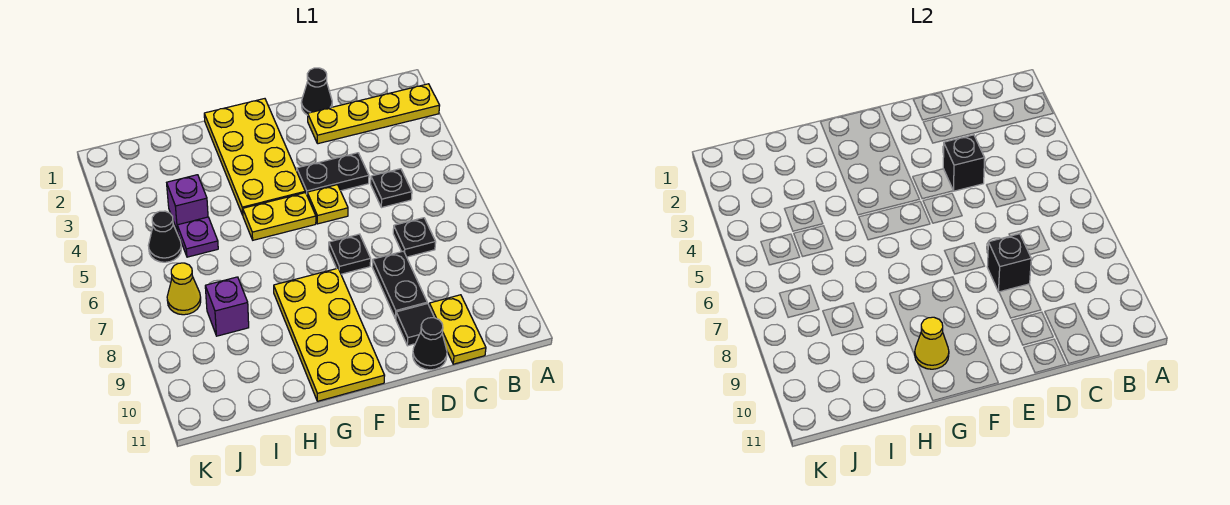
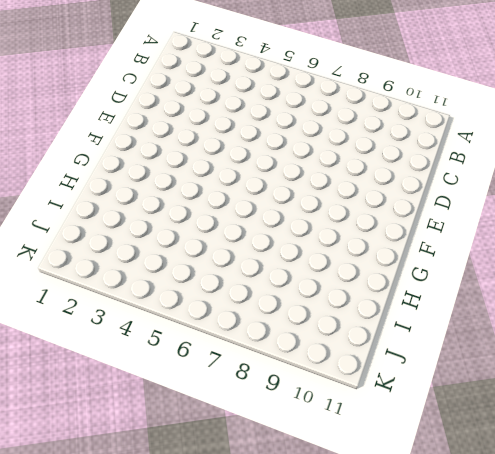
none -> yellow plate A2:D2 level 1
none -> black plate C5 level 1
none -> black plate C7 level 1

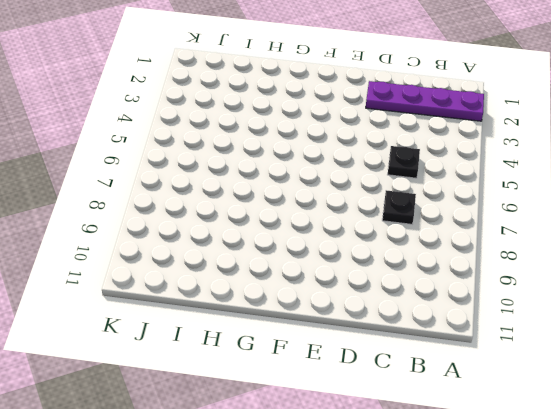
purple plate A2:D2 level 1 -> yellow plate A2:D2 level 1
none -> yellow plate C10:C11 level 1
none -> black cone D1 level 1
none -> black plate D4:E4 level 1

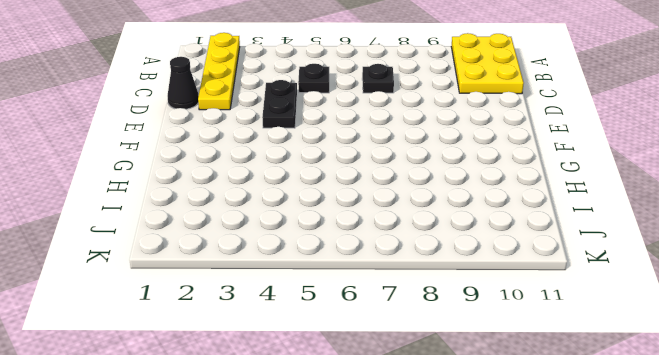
yellow plate A10:C11 level 1 -> yellow plate C10:C11 level 1
none -> black plate D8:D9 level 1
none -> black tile D10 level 1
none -> black cone D11 level 1

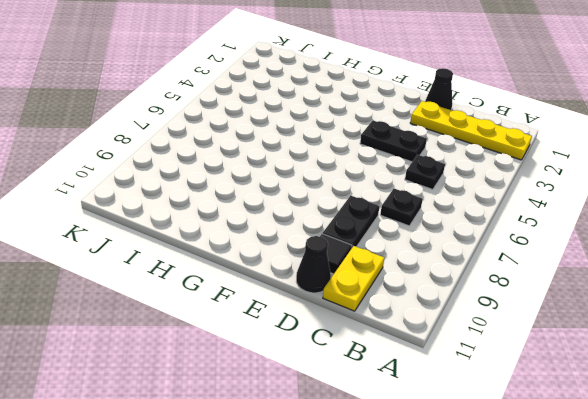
none -> yellow plate E5 level 1
none -> black plate E7 level 1
none -> yellow plate F1:G4 level 1

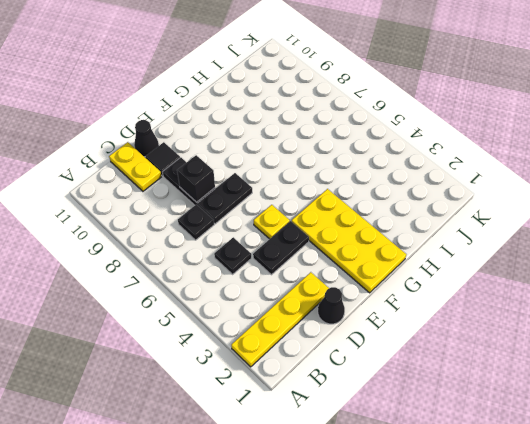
black plate D7:E7 level 1 -> black plate E7 level 1
none -> yellow plate F5:G5 level 1
none -> yellow plate F8:G11 level 1
none -> purple brick I4 level 1

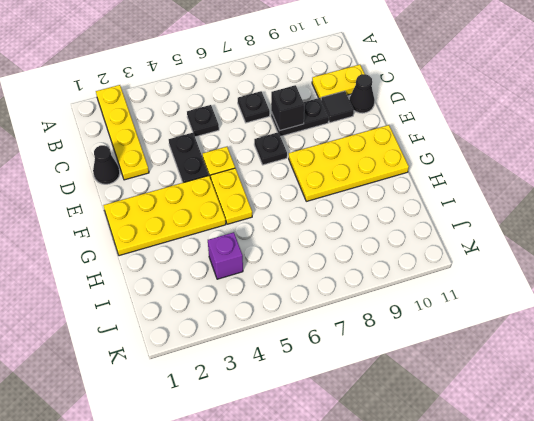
none -> purple plate I5 level 1
none -> purple brick I8 level 1
none -> black cone J5 level 1

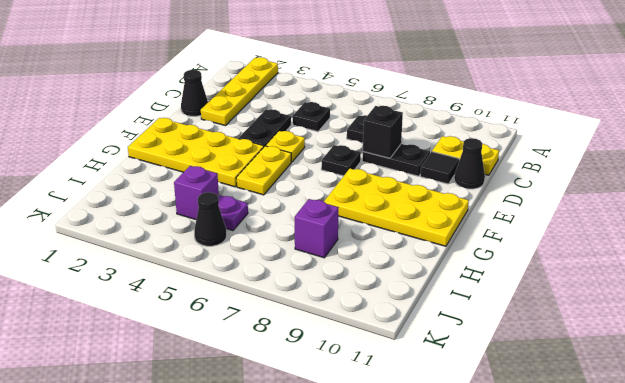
none -> yellow cone J7 level 1
none -> black brick D4 level 2
none -> yellow cone G10 level 2

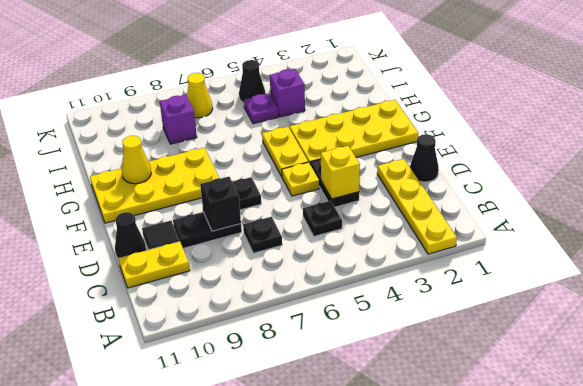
yellow brick D4 level 2 -> black brick D4 level 2

